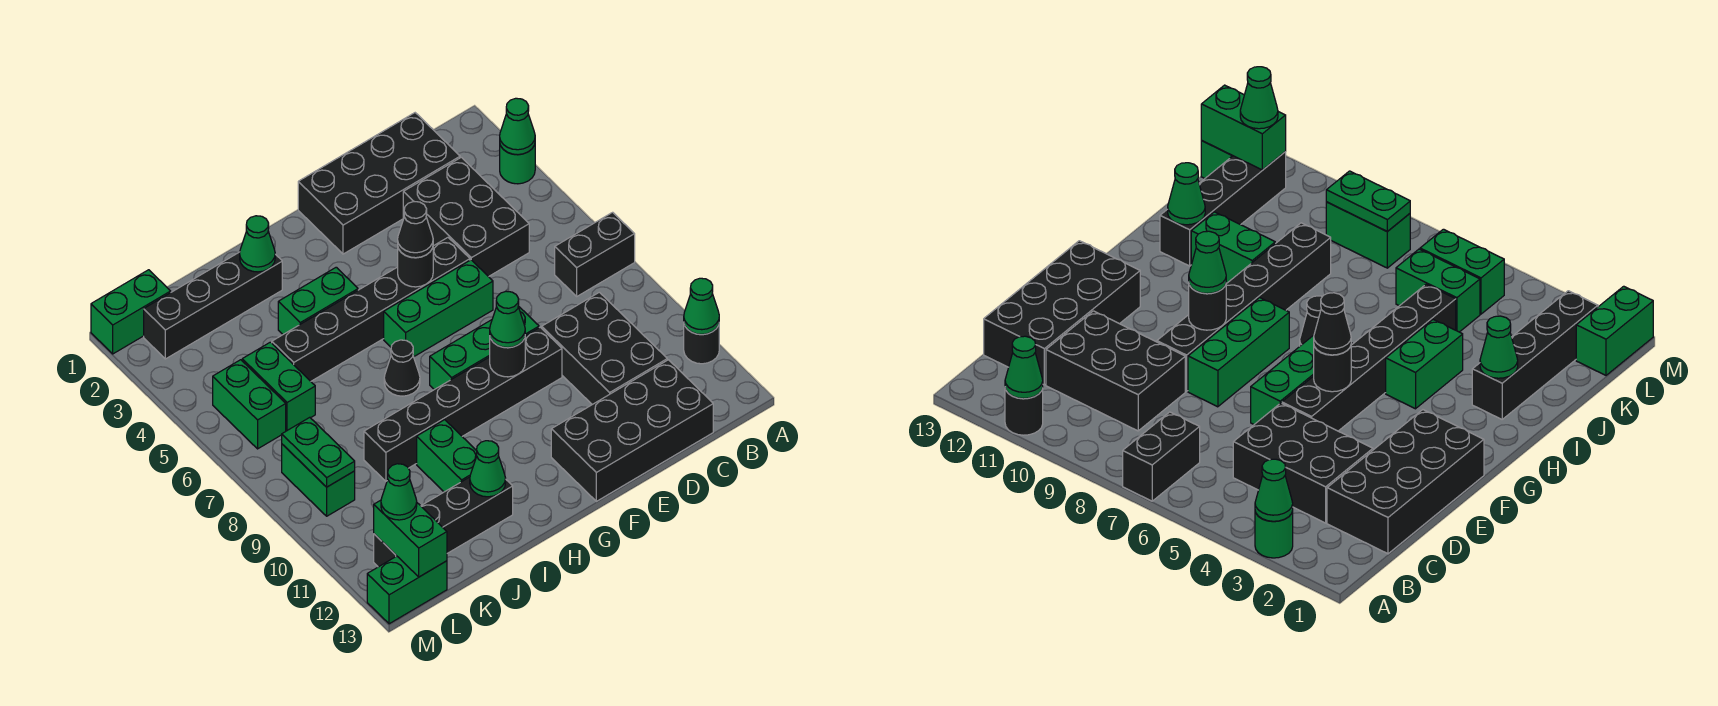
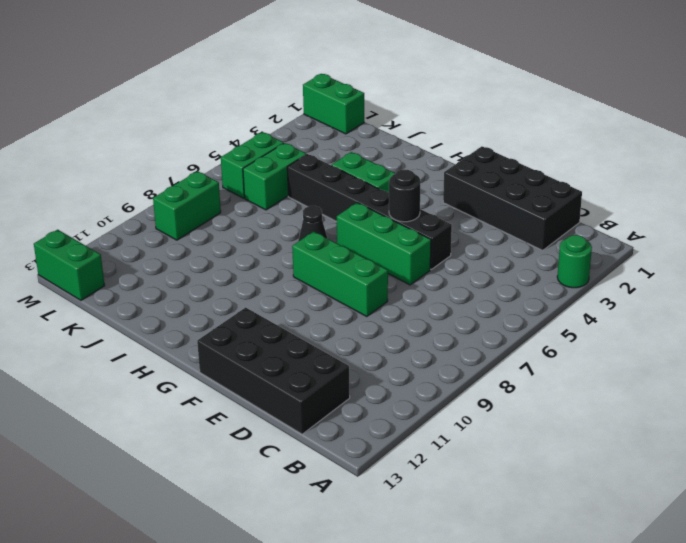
none -> black brick A7:B7 level 1
none -> black round brick A11 level 1
none -> black brick C3:D5 level 1
none -> black brick C9:D11 level 1

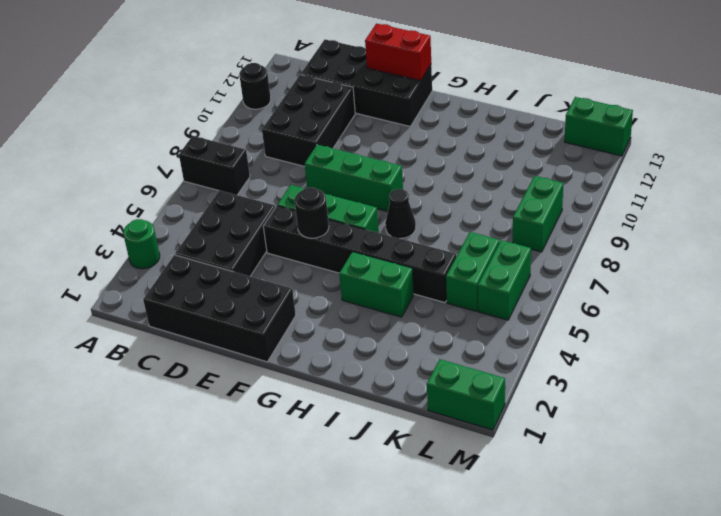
red brick E13:F13 level 2 -> none
none -> black brick E9:J9 level 1
none -> black brick I2:L2 level 1
none -> green brick I10:I11 level 1
none -> black brick I12:L12 level 1

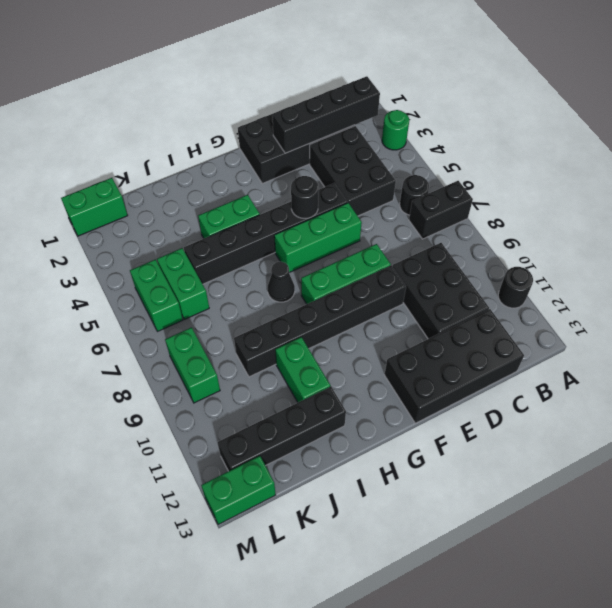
black brick B2:E2 level 2 -> black brick I2:L2 level 1
black round brick B6 level 1 -> black round brick F9 level 2
none -> green cone A3 level 2
none -> green cone A11 level 2
none -> green cone I2 level 2
none -> green cone I12 level 2

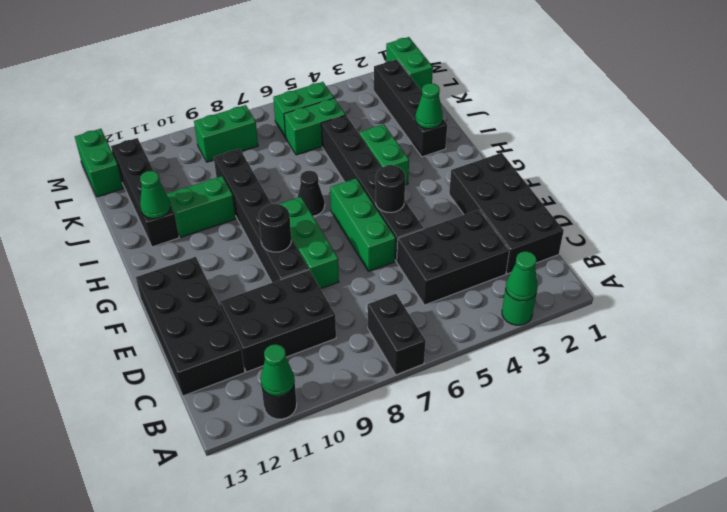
none -> green plate L8:L9 level 2
none -> green brick L12:L13 level 2
none -> black cone F5 level 3
none -> green cone F9 level 3

